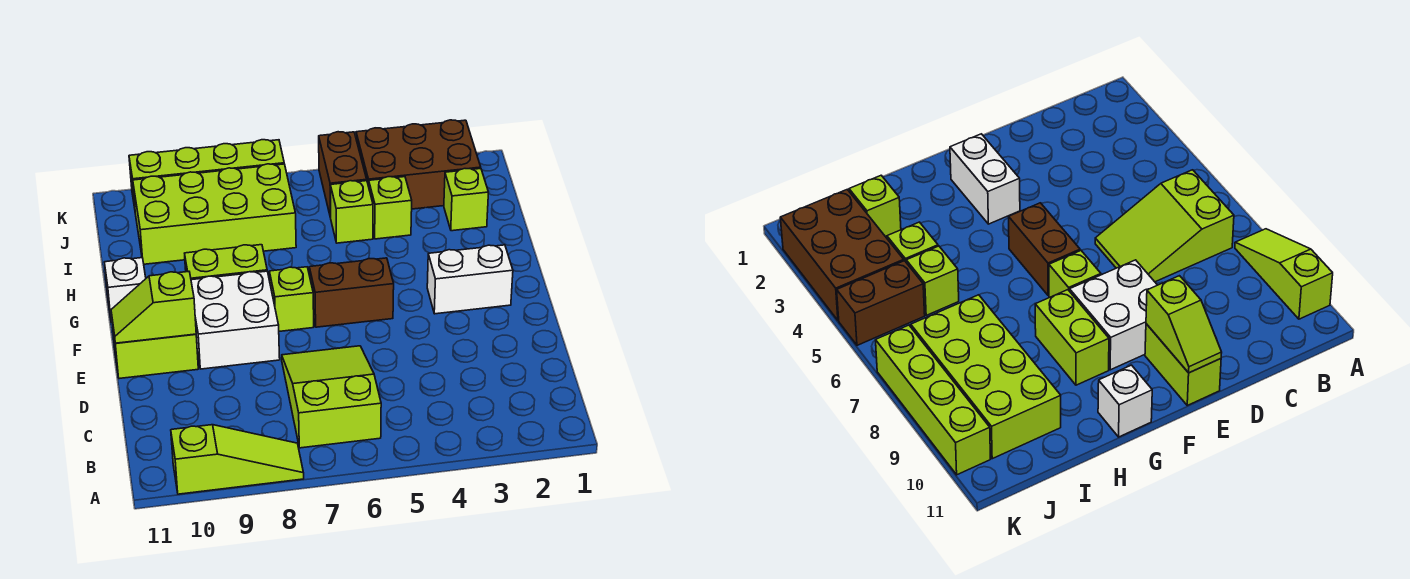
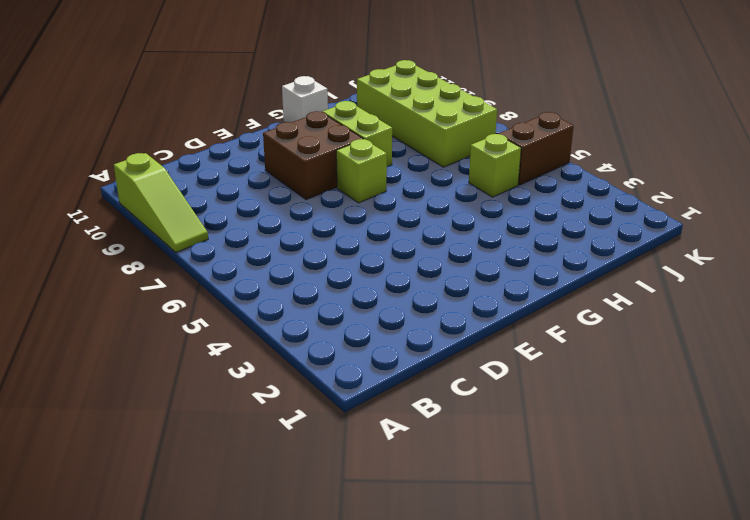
brown brick E8:F9 level 1 -> white brick E8:F9 level 1
none -> lime slope B6:D7 level 1 top B
none -> lime brick E10:E11 level 1
none -> white brick F2:F3 level 1

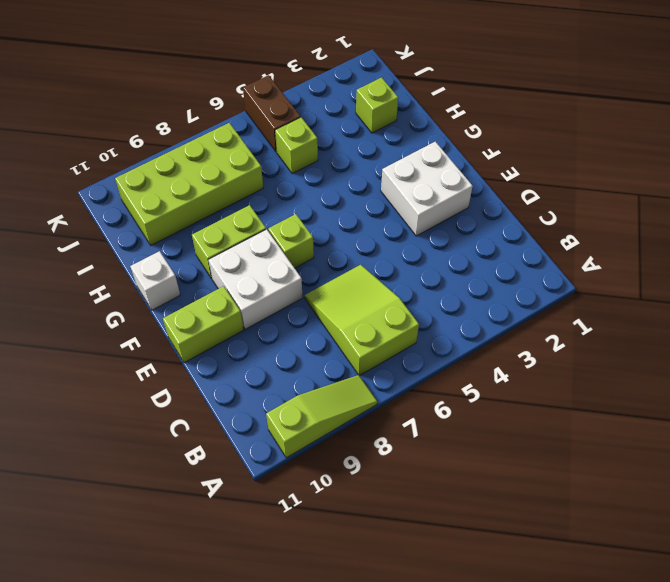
white brick E2:F3 level 1 -> white brick F2:F3 level 1
none -> brown brick F5:F6 level 1
none -> lime brick I4 level 1
none -> brown brick J2:K4 level 1

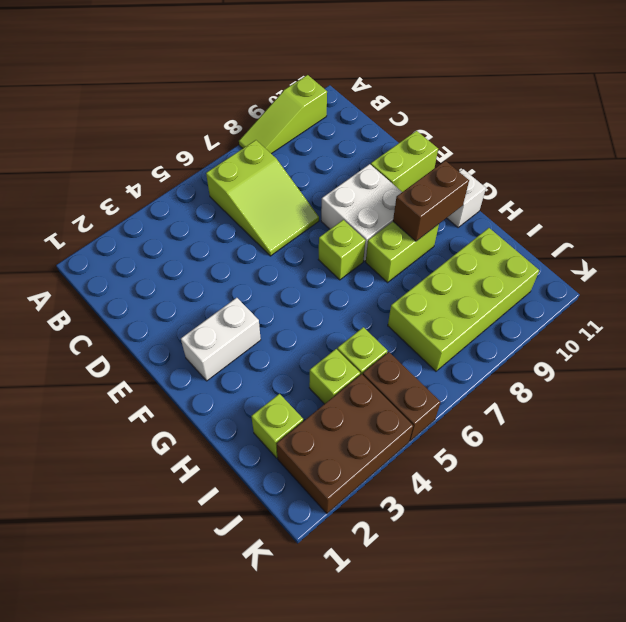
brown brick G9:G10 level 2 -> brown brick F5:F6 level 1
none -> lime brick K7:K10 level 1
none -> lime slope E10:E11 level 2 top 10

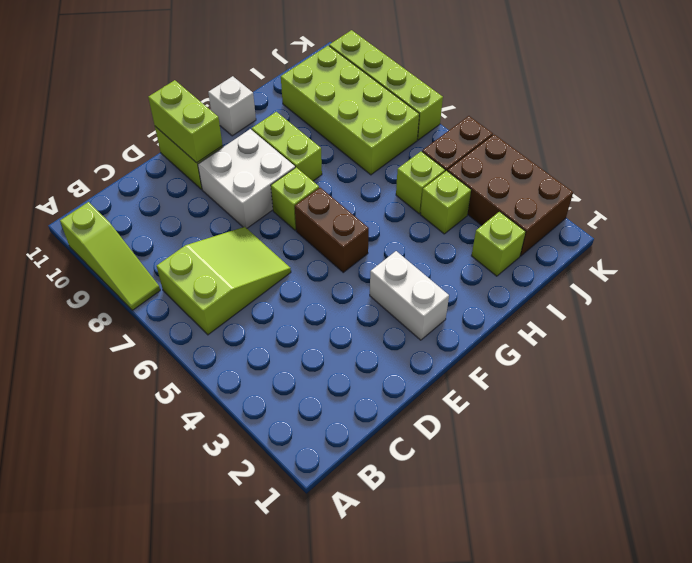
lime brick E10:E11 level 2 -> lime slope E10:E11 level 2 top 10

